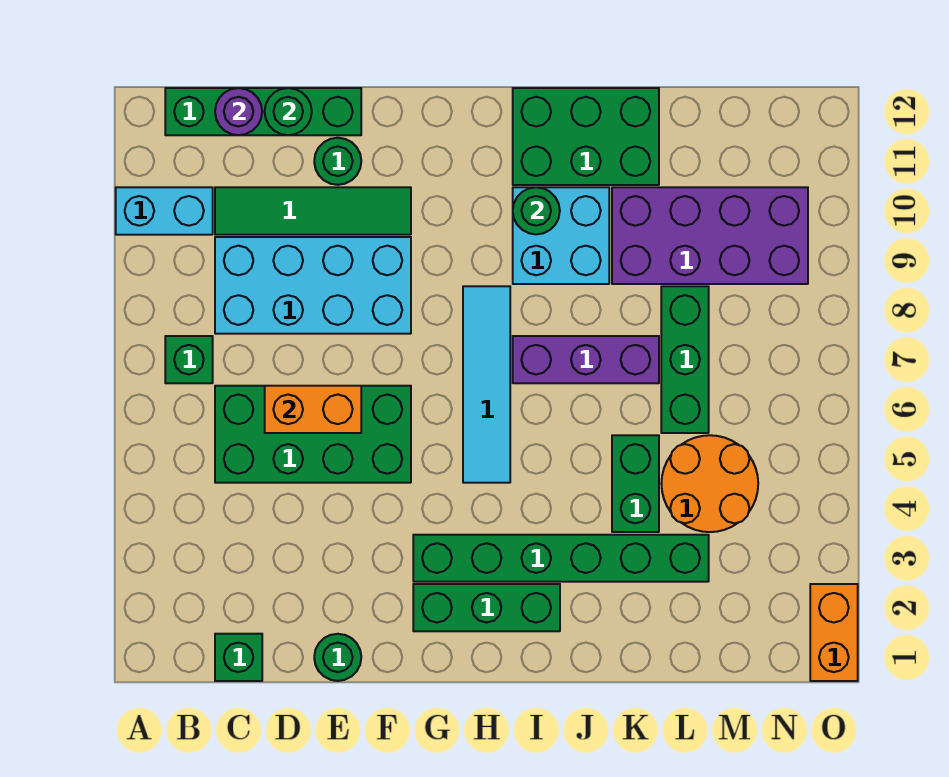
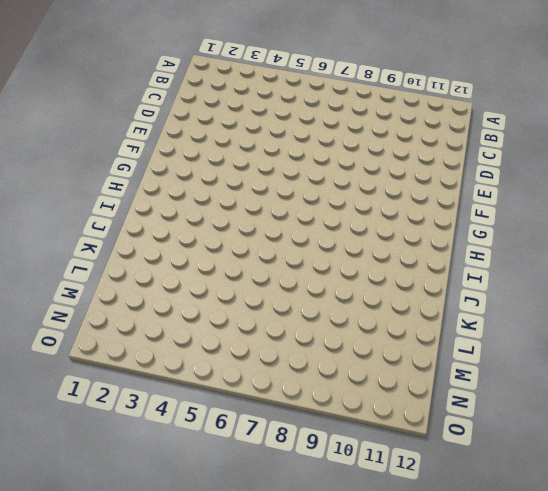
none -> cyan brick A10:B10 level 1
none -> green brick B7 level 1
none -> green brick B12:E12 level 1

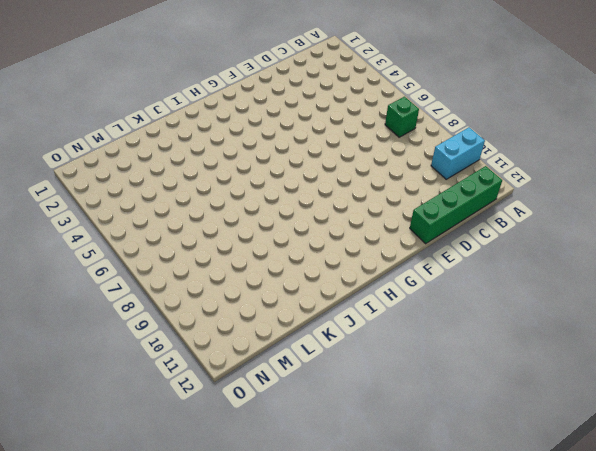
none -> green brick C1 level 1
none -> green brick C5:F6 level 1
none -> cyan brick C8:F9 level 1

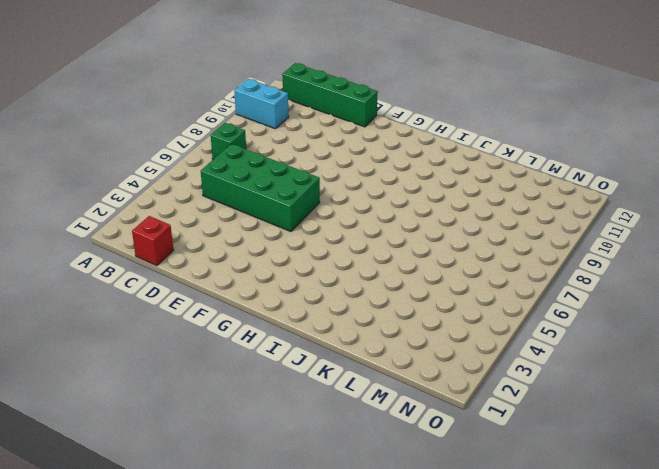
red brick C1 level 1 -> green brick C1 level 1
none -> cyan brick C8:F9 level 1
none -> green tile C10:F10 level 1
none -> green round brick E1 level 1

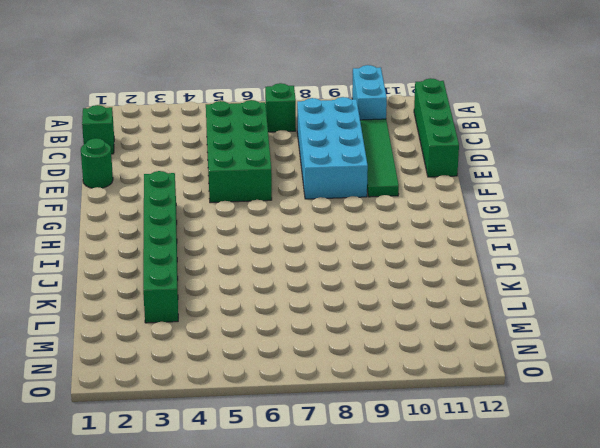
none -> green round brick E11 level 1
none -> green brick G2:I2 level 1
none -> cyan tile H5:H8 level 1

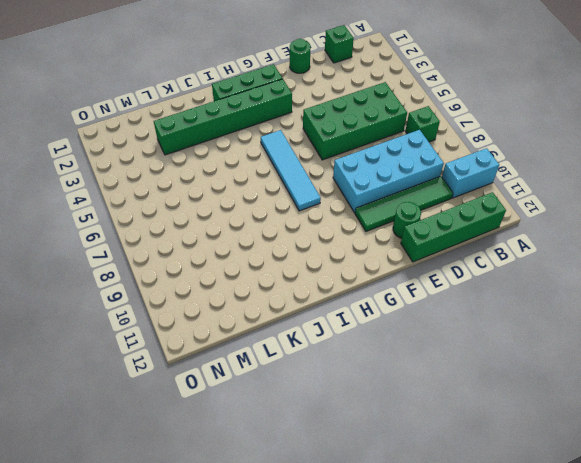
none -> purple brick I7:K7 level 1
none -> cyan brick I9:J10 level 1
none -> green brick I11:K12 level 1

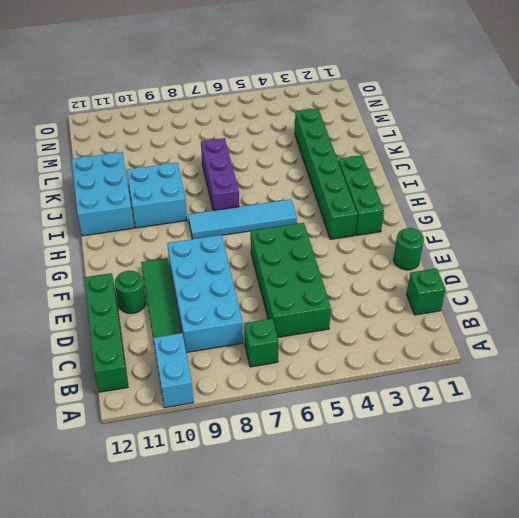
cyan brick I11:K12 level 1 -> green brick I11:K12 level 1
none -> green brick K4:K5 level 1
none -> purple brick K9:N10 level 1
none -> orange round brick L4:M5 level 1

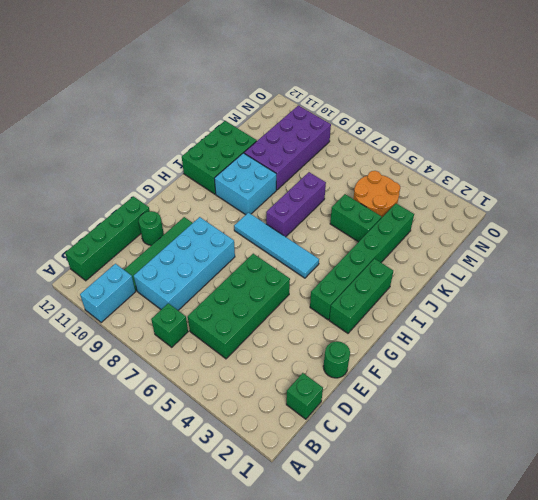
none -> green brick L6:L8 level 1
none -> orange brick O1:O2 level 1
none -> purple round brick C12 level 2

